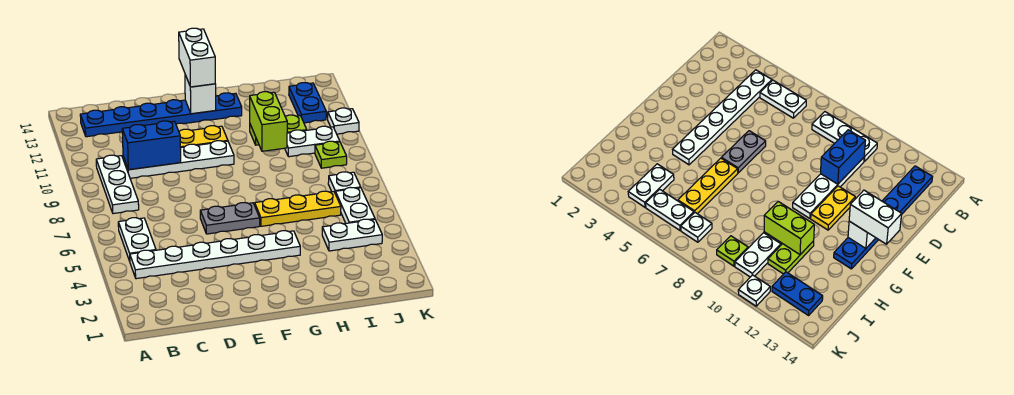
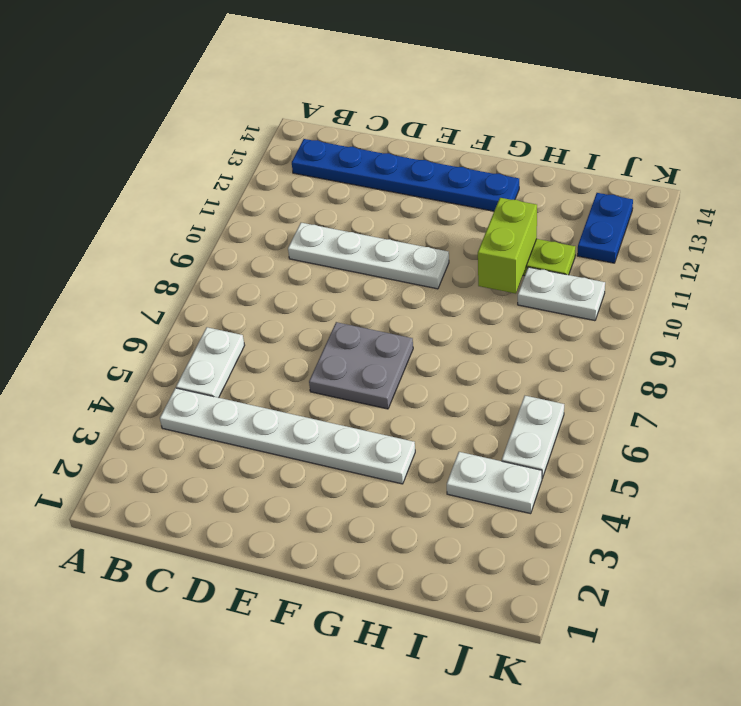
grey plate E6:F7 level 1 -> grey plate E6:F6 level 1
none -> white plate B8:B10 level 1
none -> yellow plate E11:F11 level 1
none -> yellow plate G6:I6 level 1

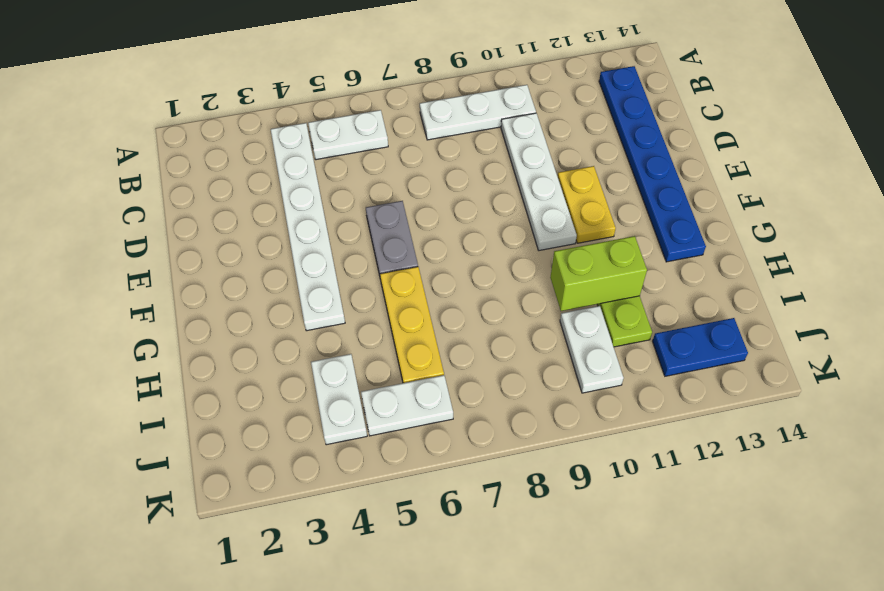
none -> white plate J7 level 1
none -> lime plate J9 level 1
none -> white plate K11 level 1

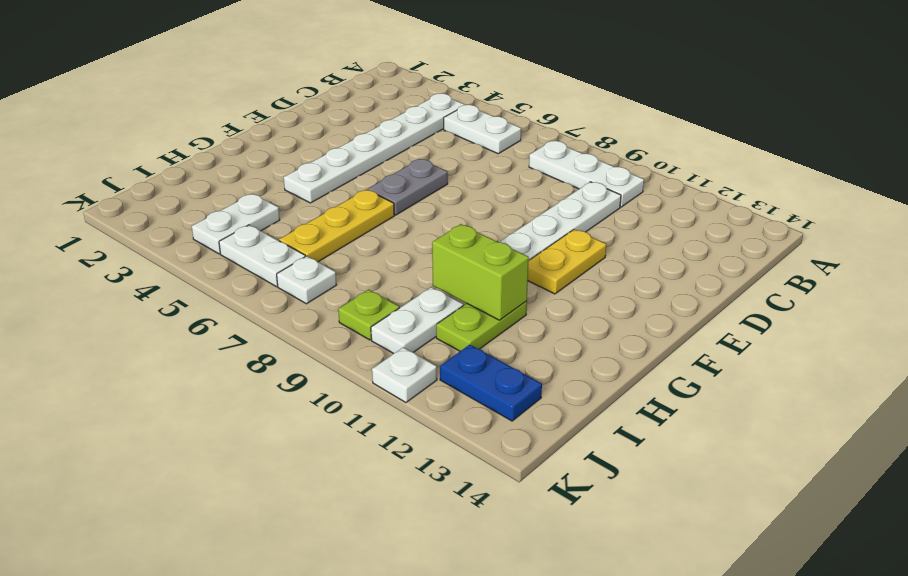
none -> blue plate B13:G13 level 1
none -> blue brick C10:D10 level 2
none -> white brick F13 level 2

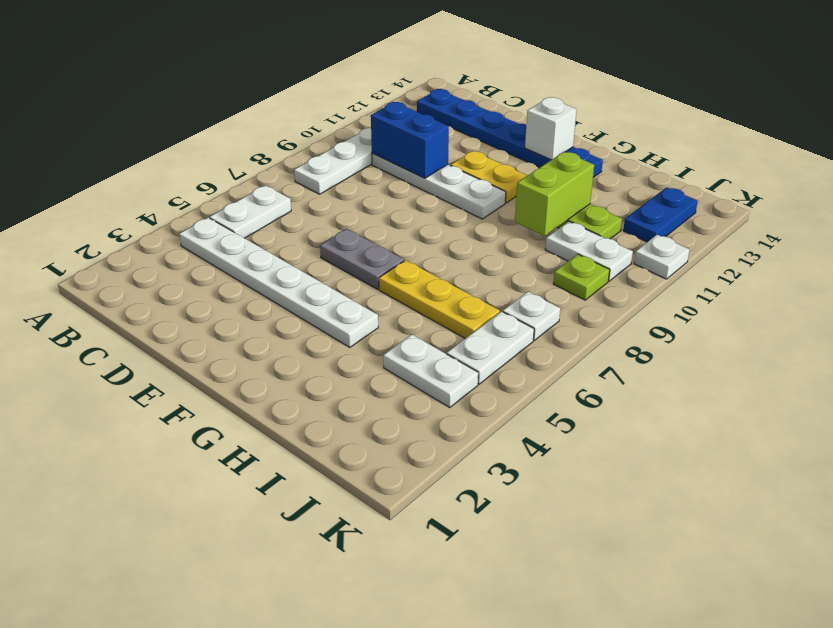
none -> white brick F13:F14 level 3

